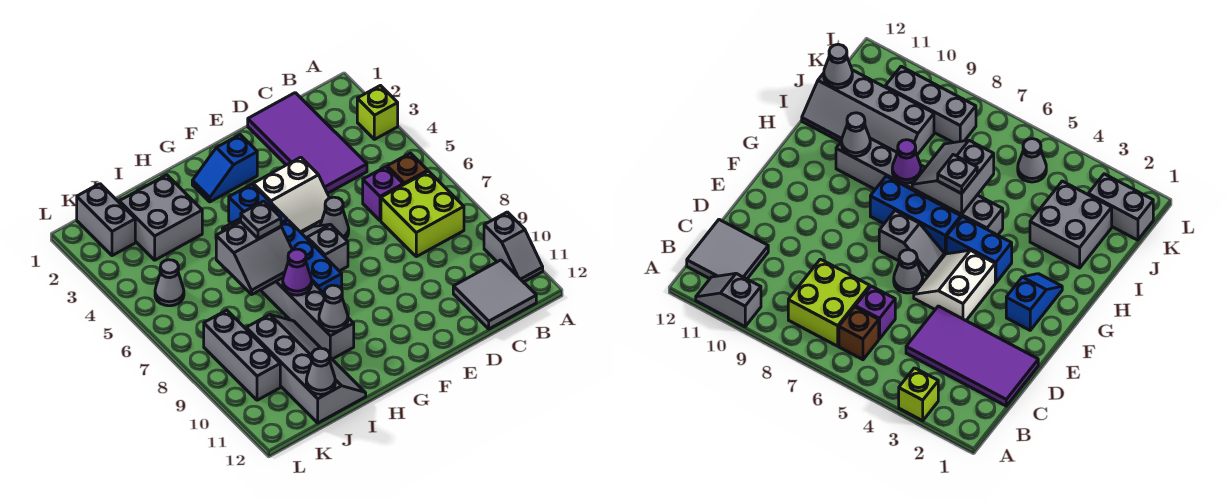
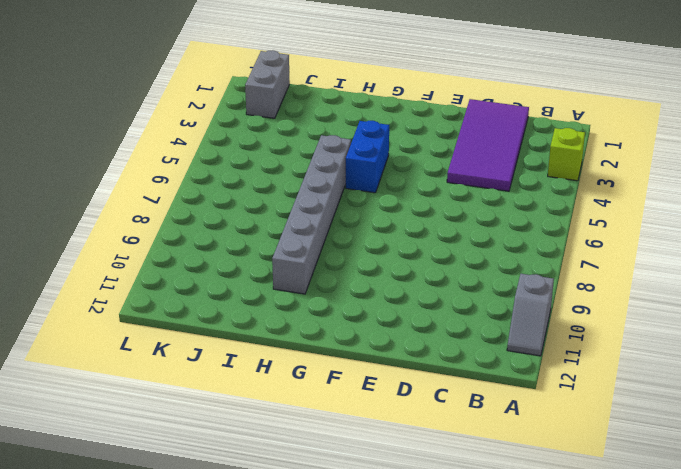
none -> brown brick B6 level 1
none -> lime brick B7:C8 level 1
none -> grey tile B11:C12 level 1

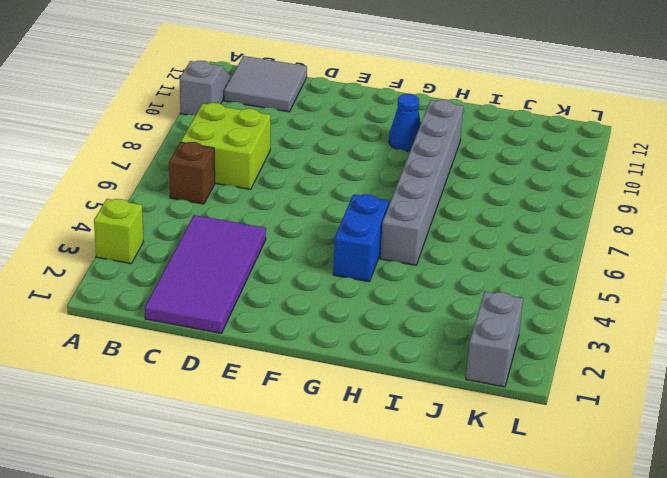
blue cone G10 level 1 -> none
none -> purple brick C6 level 1
none -> white slope E4:F5 level 1 top 4
none -> grey cone E6 level 1

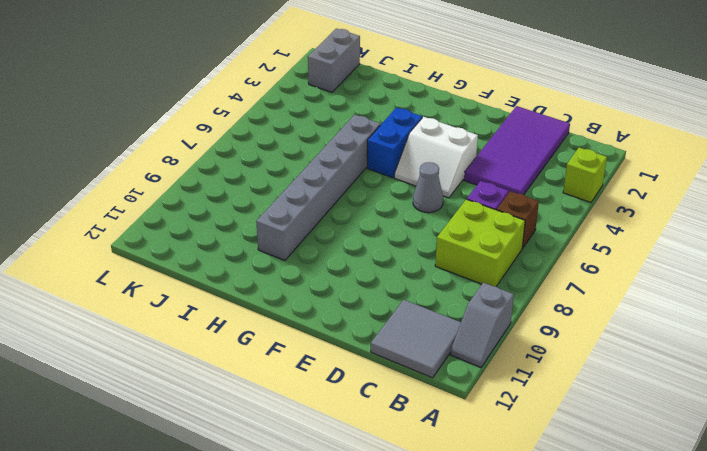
none -> blue slope F2:G2 level 1 top F
none -> grey slope F6:F7 level 1 top 7
none -> blue brick G6:G8 level 1

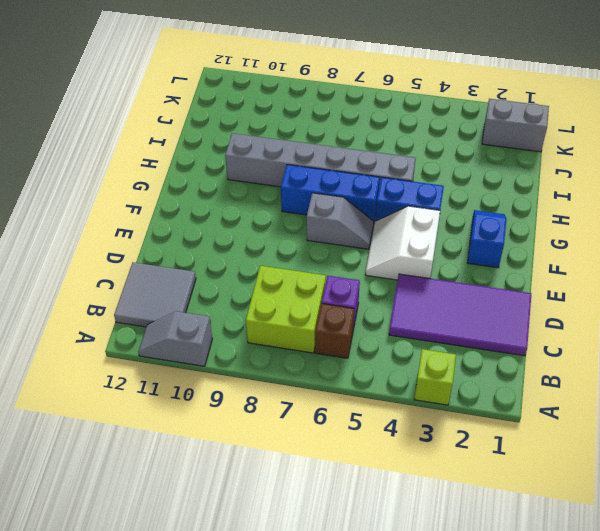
none -> grey cone E6 level 1
none -> grey brick I2:J3 level 1
none -> grey slope I9:J12 level 1 top J

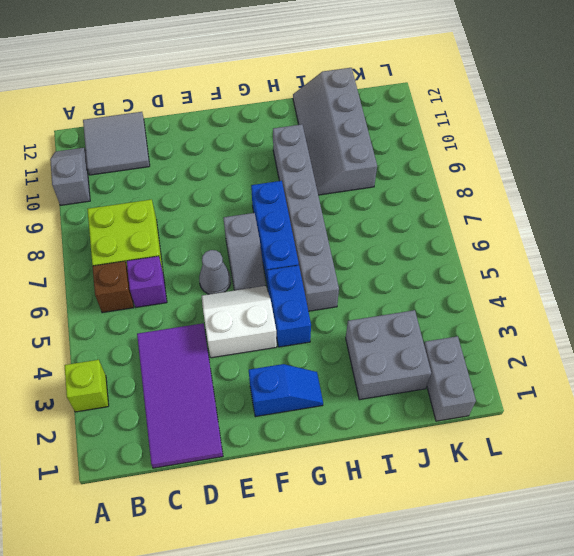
none -> grey cone K5 level 1
none -> grey brick K8:K10 level 1
none -> grey slope H6:I7 level 2 top 6

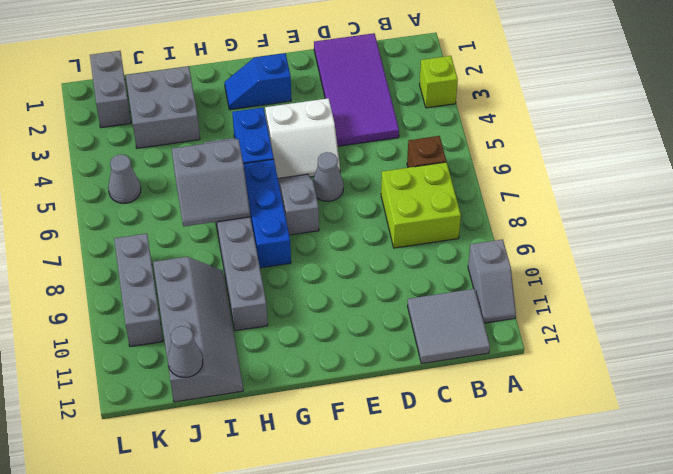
none -> purple brick C6 level 1
none -> purple cone H8 level 2
none -> grey cone H10 level 2

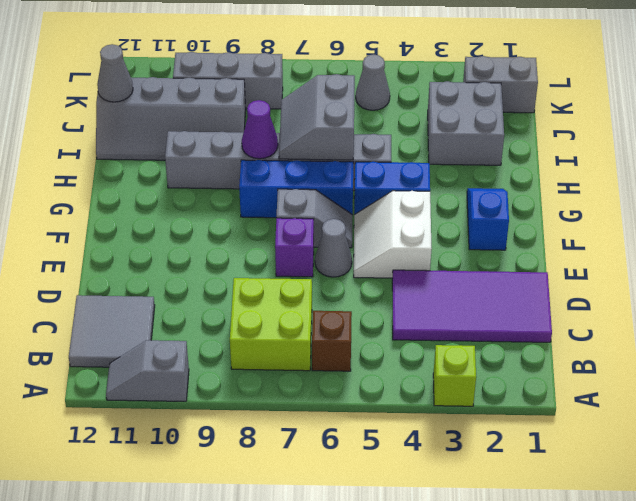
purple brick E7 level 1 -> purple brick C6 level 1
none -> grey cone H10 level 2
none -> grey plate H6 level 3

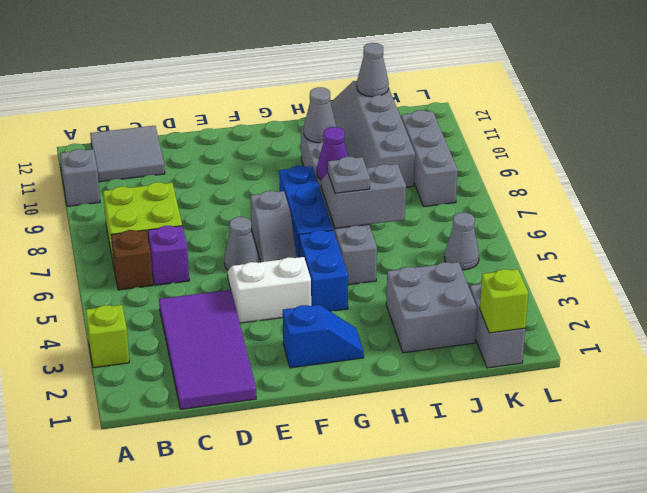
lime brick K1 level 2 -> none

